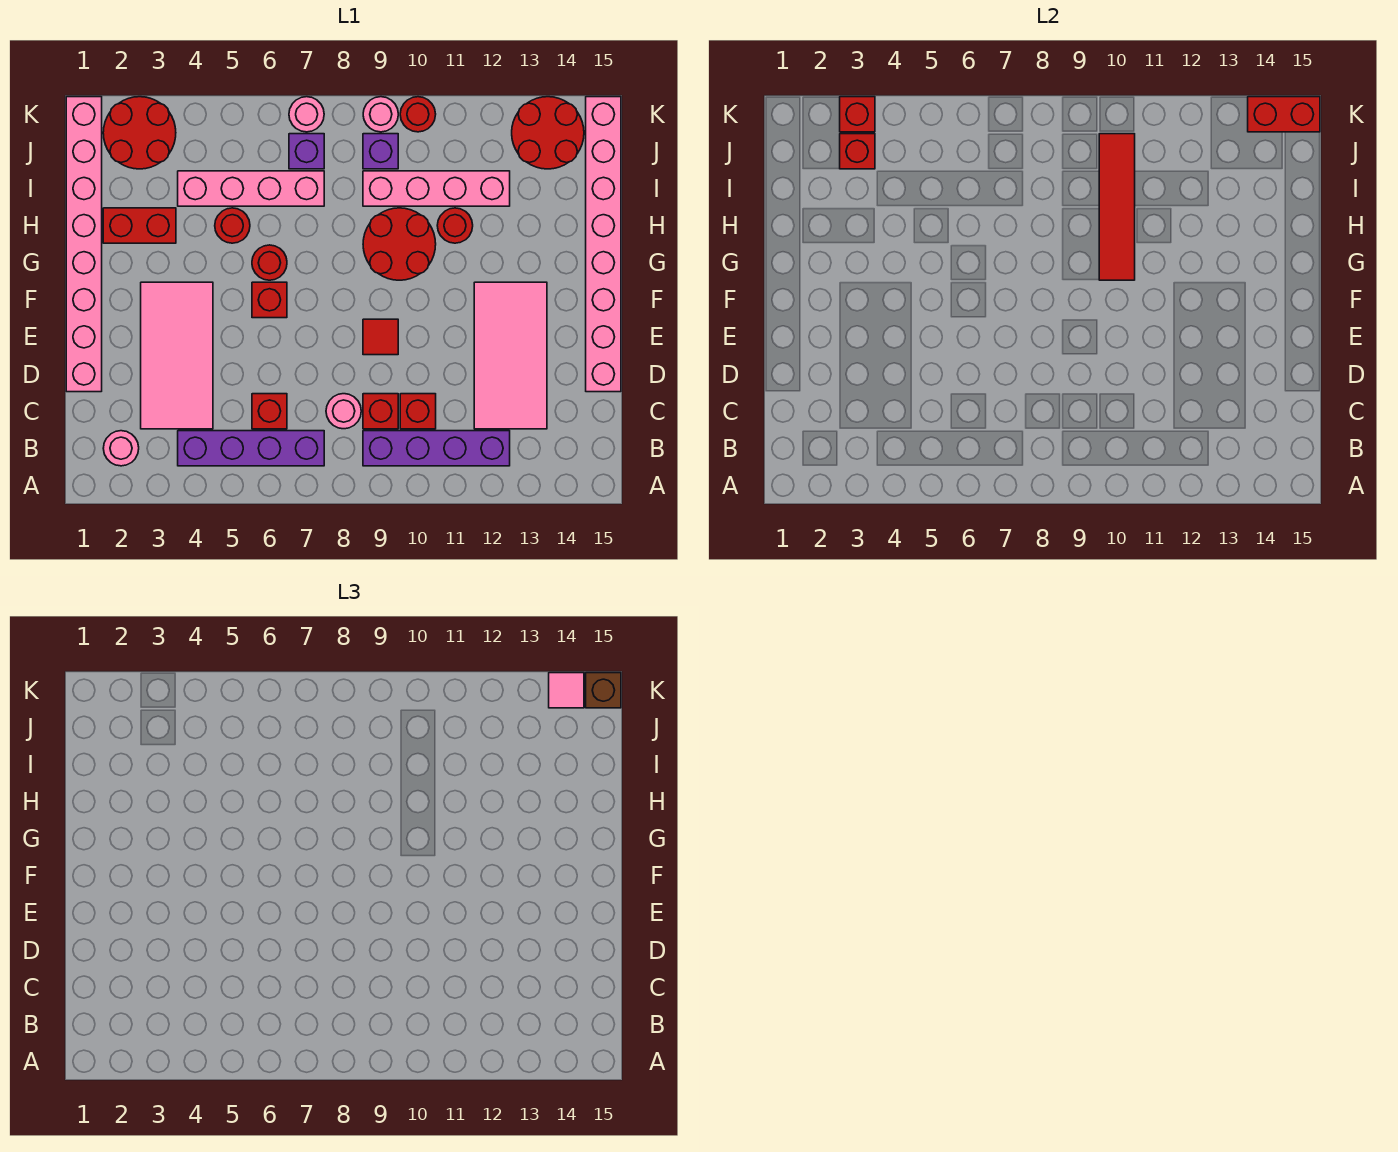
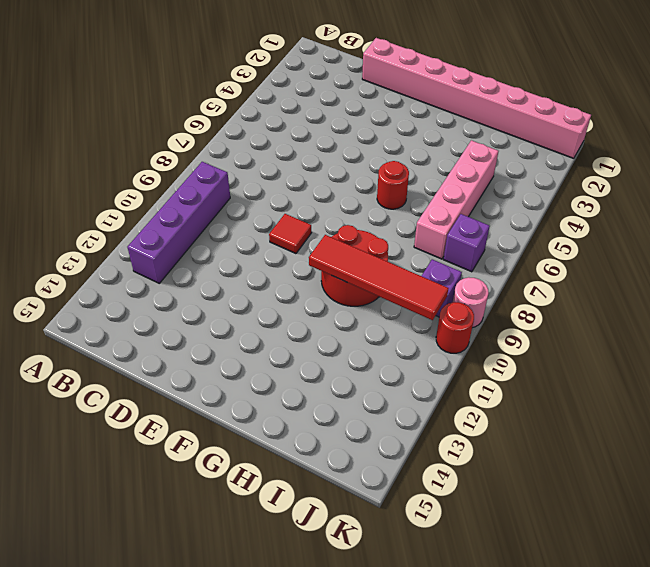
none -> pink round brick B2 level 1
none -> purple brick B4:B7 level 1
none -> pink tile C3:F4 level 1
none -> red brick C6 level 1

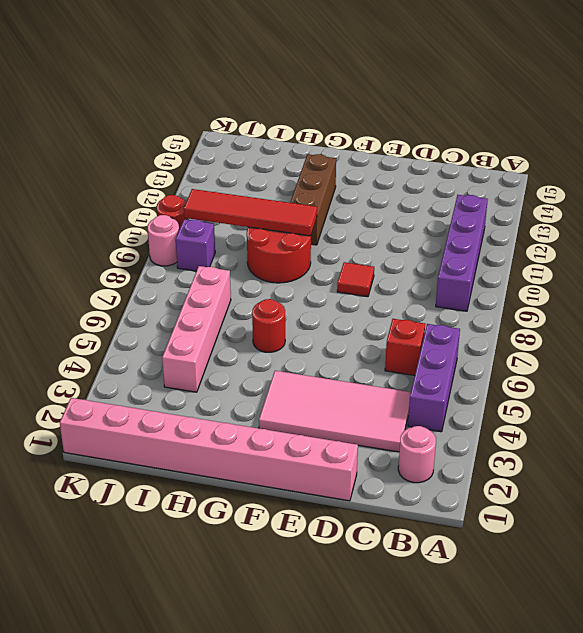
purple brick B4:B6 level 1 -> purple brick B4:B7 level 1
brown brick G11:G13 level 1 -> none
none -> pink round brick C8 level 1
none -> red brick C9 level 1
none -> red brick C10 level 1
none -> pink tile C12:F13 level 1

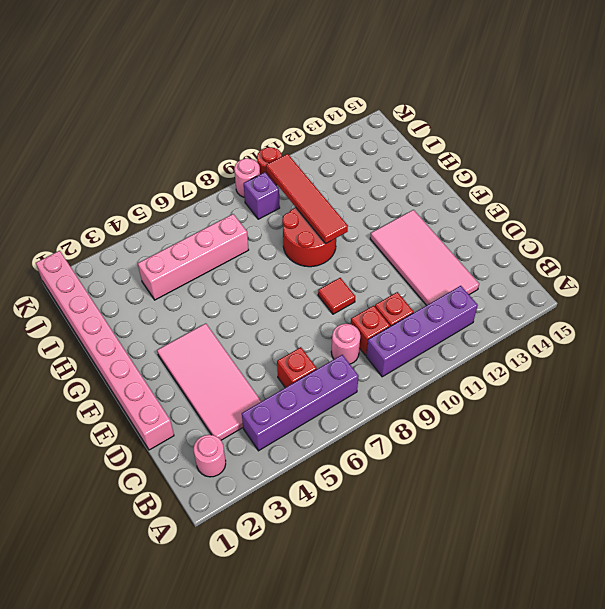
none -> pink brick D15:K15 level 1
none -> red brick F6 level 1
none -> red round brick G6 level 1
none -> red brick H2:H3 level 1

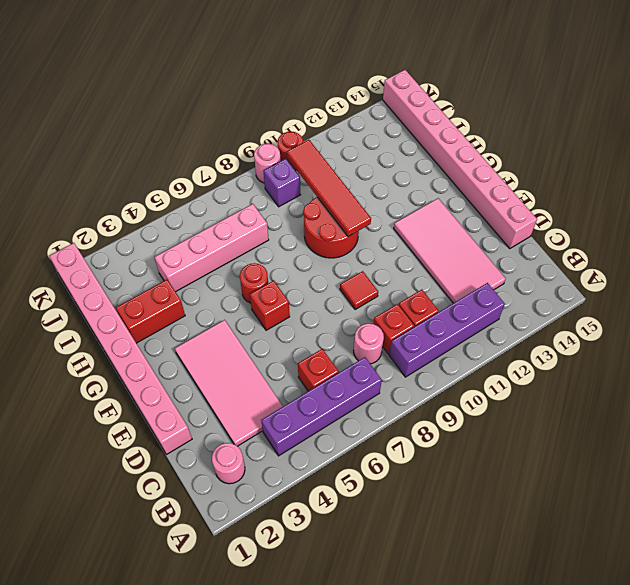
none -> red round brick H5 level 1
none -> red round brick H11 level 1
none -> pink brick I9:I12 level 1
none -> red round brick J2:K3 level 1

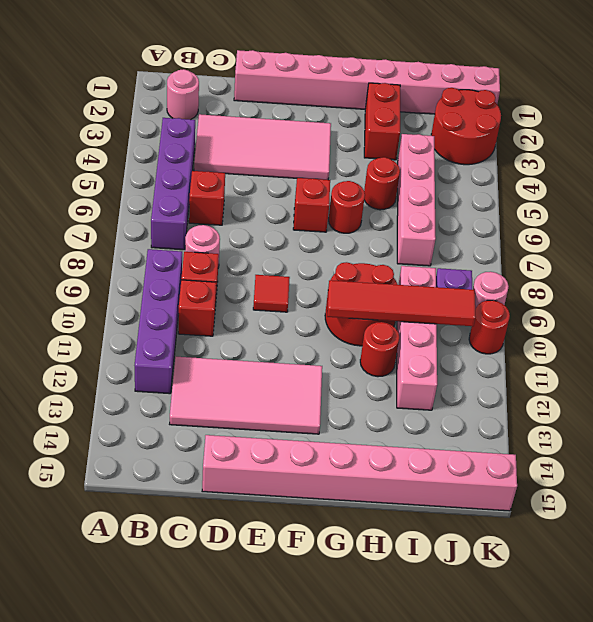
none -> purple brick J7 level 1
none -> red round brick J13:K14 level 1
none -> pink round brick K7 level 1
none -> red brick J3 level 2

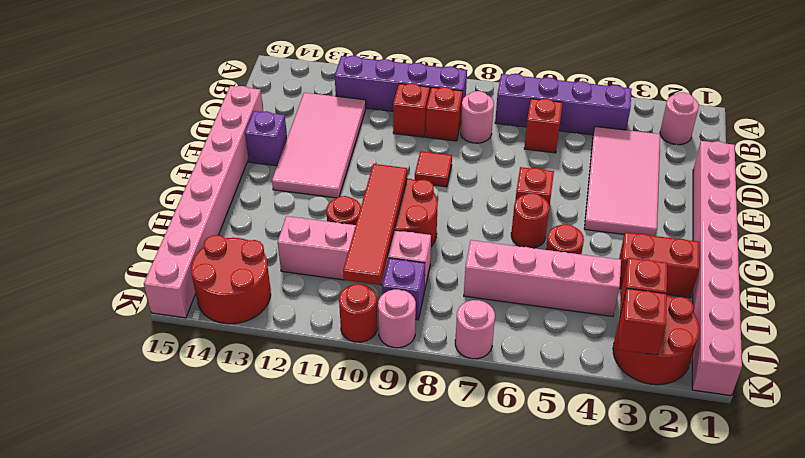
purple brick E14 level 1 -> purple brick J7 level 1
none -> red brick K14:K15 level 2
none -> pink tile K14 level 3
none -> brown brick K15 level 3

